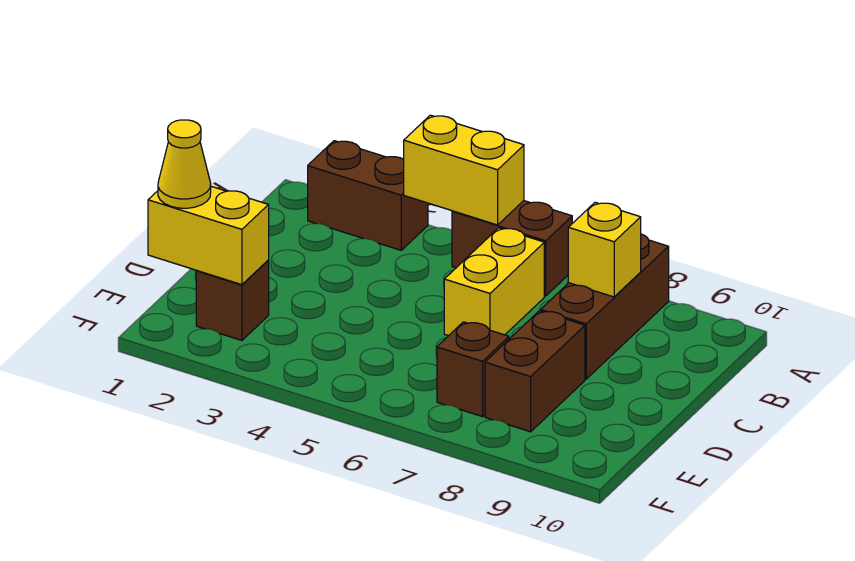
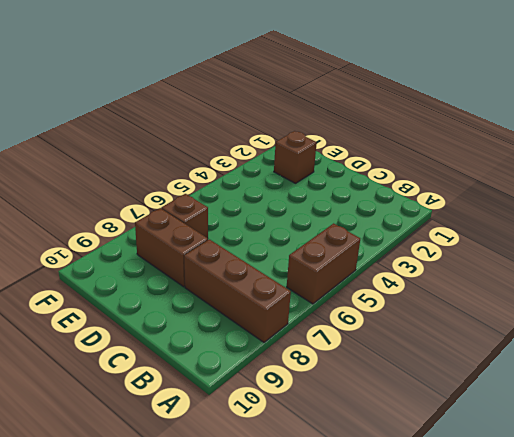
none -> brown brick A2:A3 level 1
none -> yellow brick B6:C6 level 1

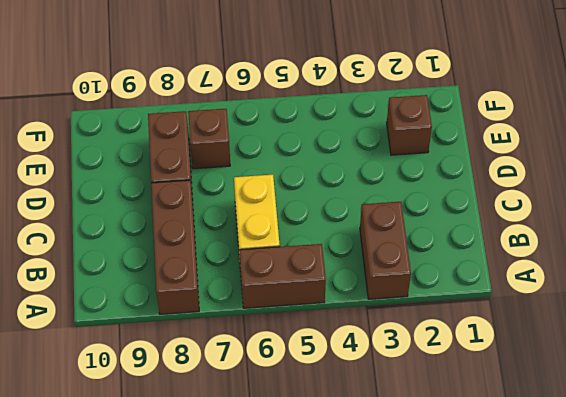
brown brick A3:B3 level 1 -> brown brick A2:A3 level 1
none -> yellow brick A4:A5 level 2
none -> yellow brick B8 level 2

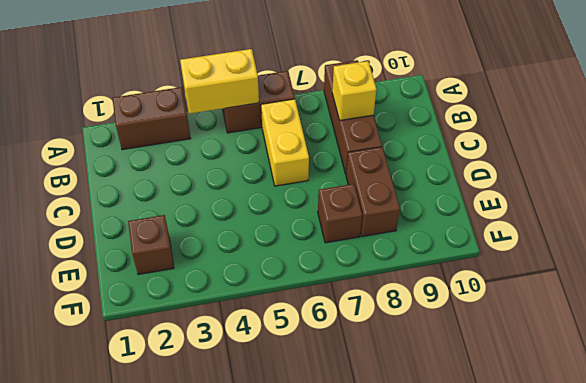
none -> yellow brick E1:E2 level 2
none -> yellow cone E1 level 3

